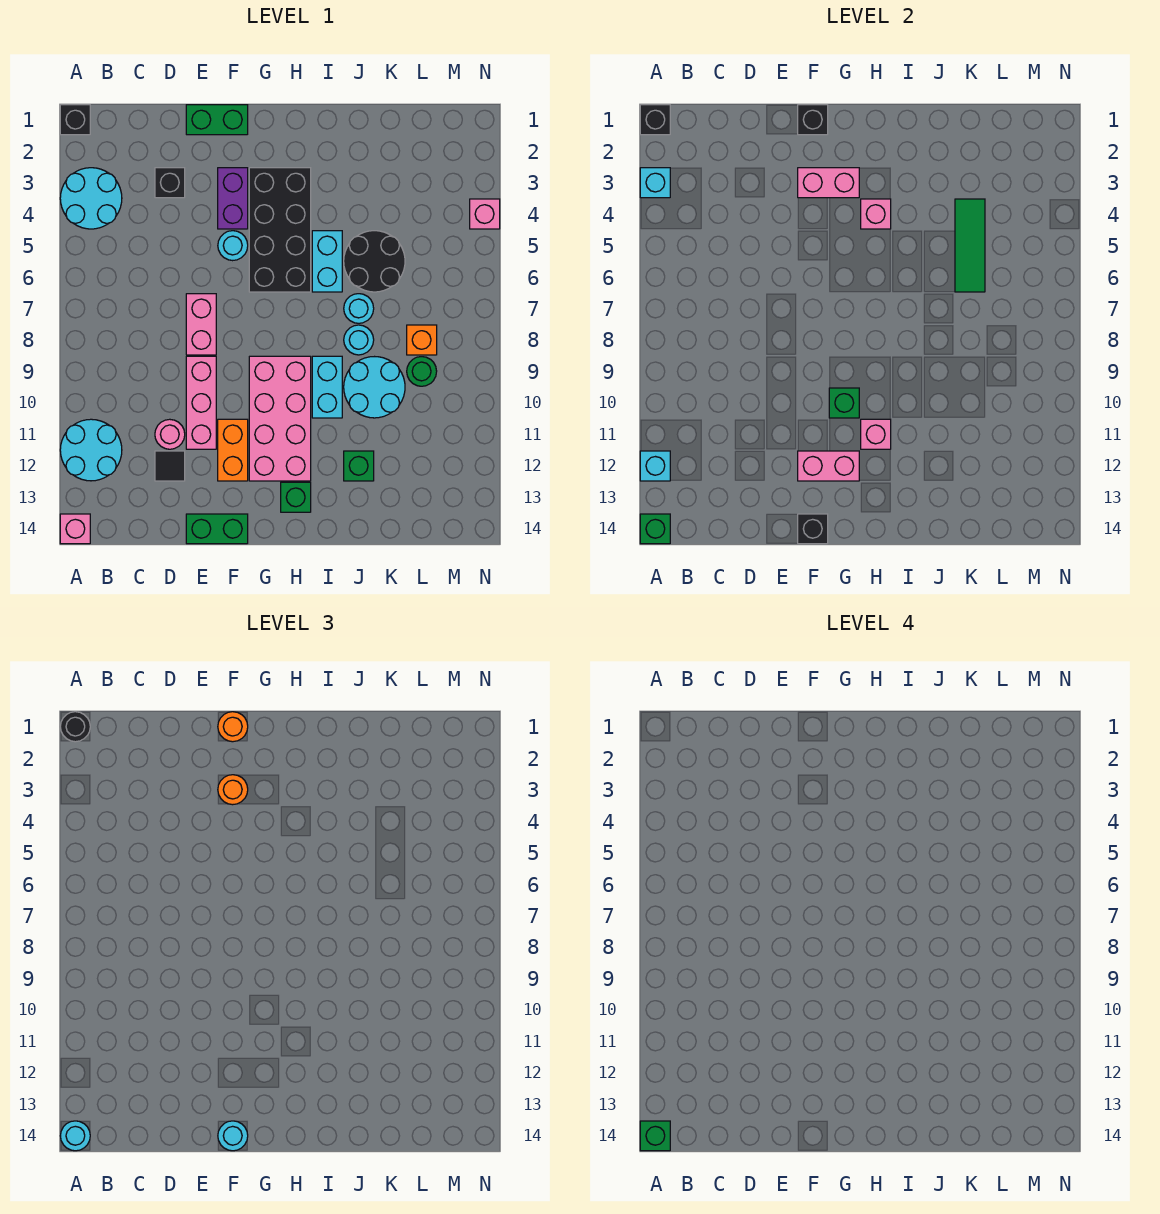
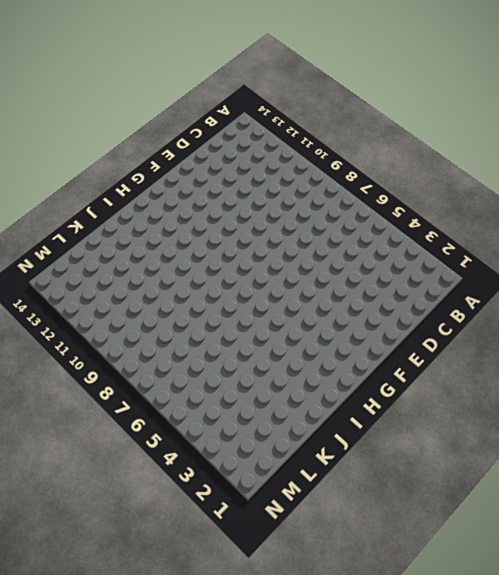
none -> black brick A1 level 1
none -> cyan round brick A3:B4 level 1
none -> cyan round brick A11:B12 level 1
none -> pink brick A14 level 1

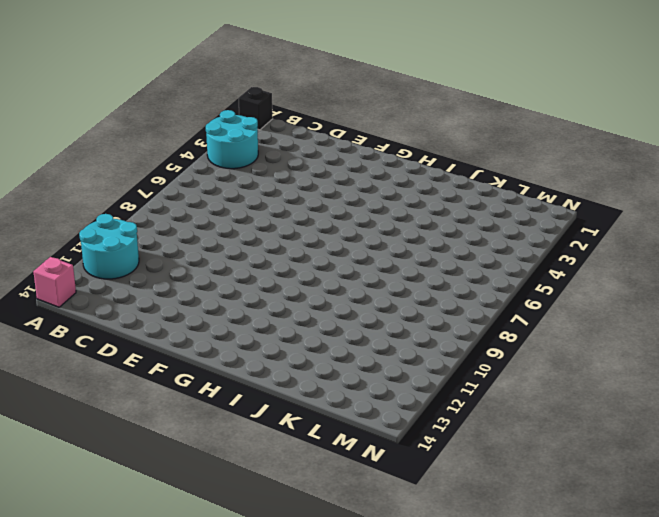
none -> black brick D3 level 1
none -> pink round brick D11 level 1
none -> black tile D12 level 1
none -> green brick E1:F1 level 1

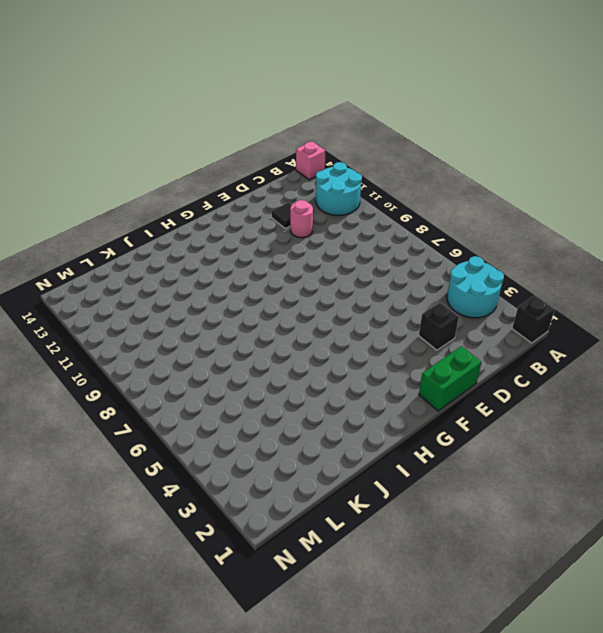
none -> pink brick E7:E8 level 1
none -> pink brick E9:E11 level 1
none -> green brick E14:F14 level 1
none -> purple brick F3:F4 level 1

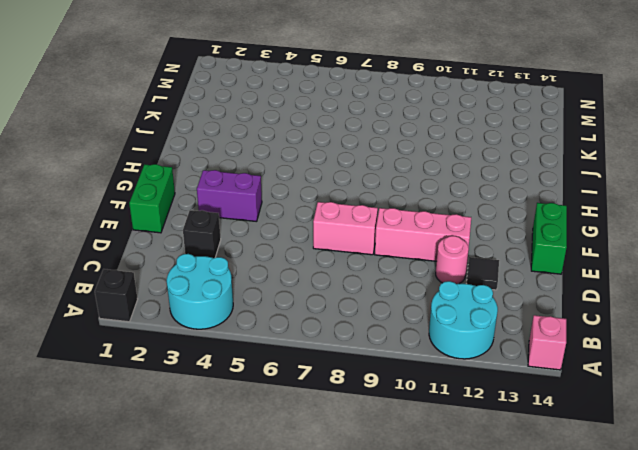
none -> cyan round brick F5 level 1
none -> orange brick F11:F12 level 1
none -> black brick G3:H6 level 1
none -> pink brick G9:H12 level 1

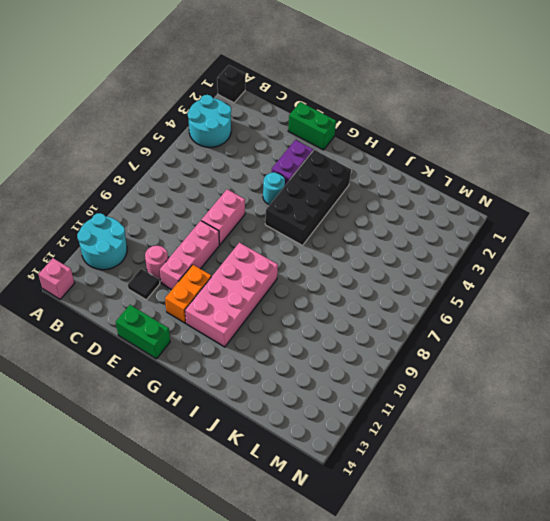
none -> black brick D3 level 1
none -> green brick H13 level 1
none -> cyan brick I5:I6 level 1
none -> cyan brick I9:I10 level 1

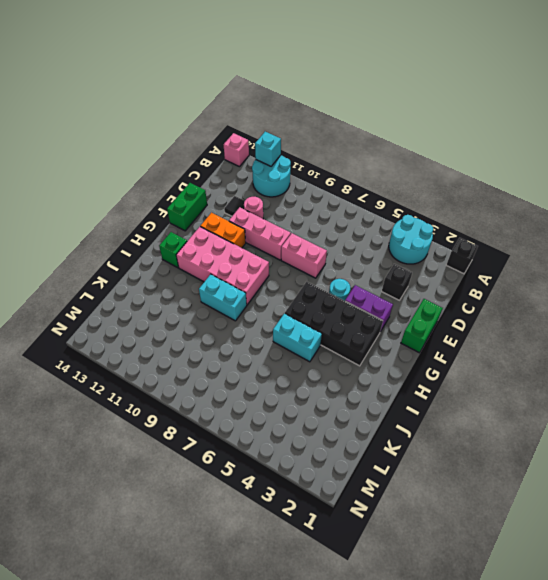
none -> black round brick J5:K6 level 1
none -> cyan round brick J7 level 1
none -> cyan round brick J8 level 1
none -> cyan round brick J9:K10 level 1

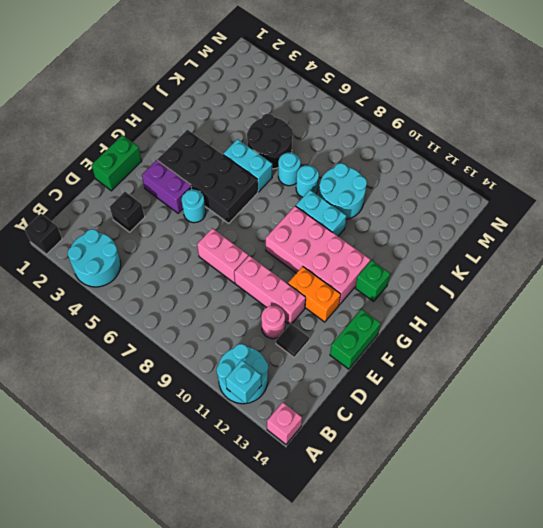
none -> green brick J12 level 1
none -> orange brick L8 level 1
none -> green round brick L9 level 1
none -> pink brick N4 level 1

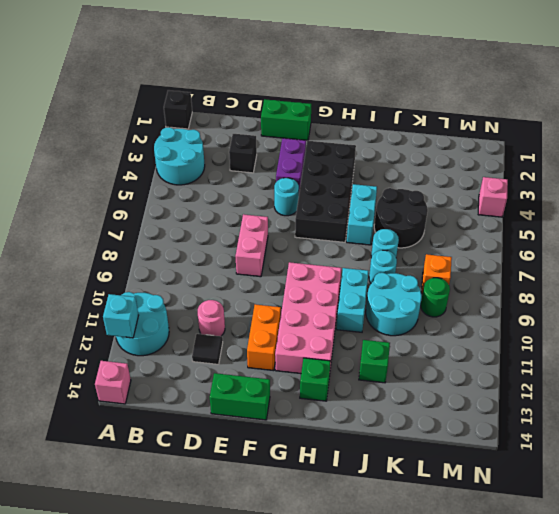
none -> pink brick E9:E11 level 1
none -> black brick A1 level 2
none -> cyan brick A3 level 2
none -> green brick A14 level 2

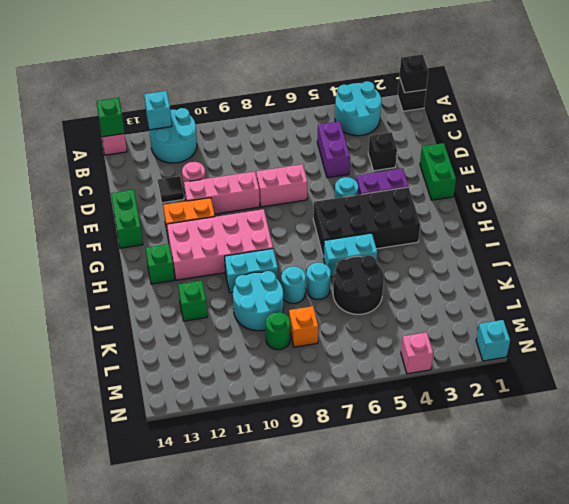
purple brick C5:D5 level 1 -> none
cyan brick N1 level 1 -> cyan brick A3 level 2
none -> black brick F1 level 2
none -> pink brick F3:G3 level 2
none -> pink brick F12:G12 level 2
none -> black brick F14 level 2

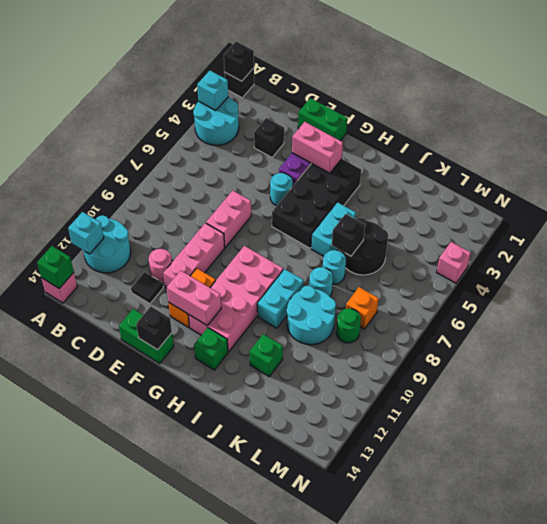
black brick J6 level 2 -> black brick F1 level 2
none -> green brick G10 level 2
none -> pink brick H4 level 2
none -> pink brick H11 level 2
none -> green tile K4:K6 level 2

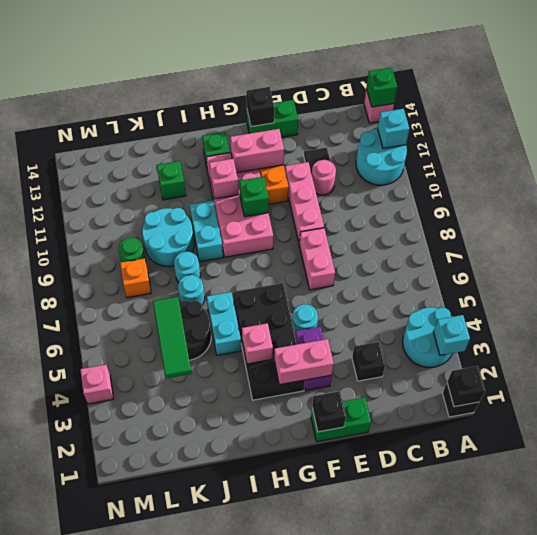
none -> black round brick A1 level 3
none -> cyan round brick A14 level 3
none -> orange round brick F1 level 3
none -> orange round brick F3 level 3

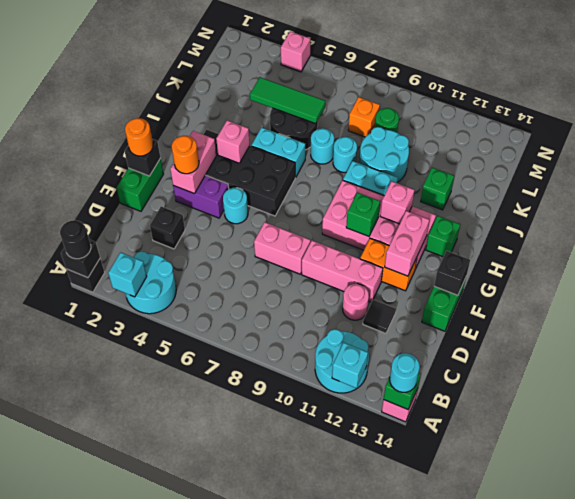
none -> cyan round brick F14 level 3
none -> green brick A14 level 4

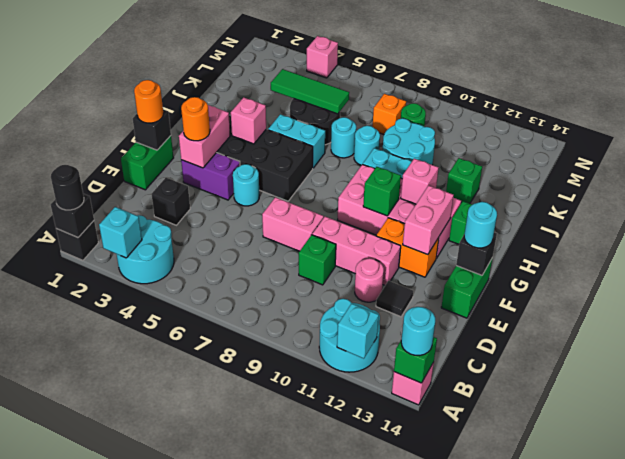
green brick D9 level 1 -> green brick A14 level 4

